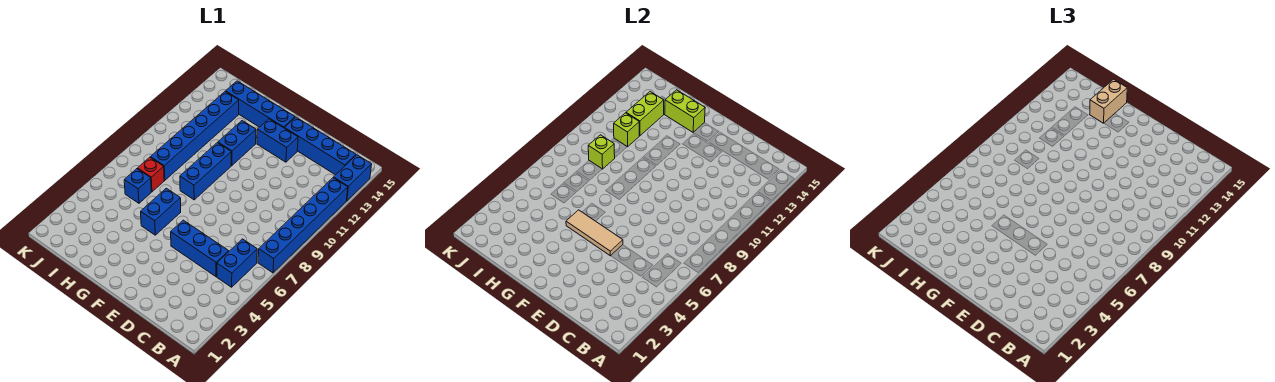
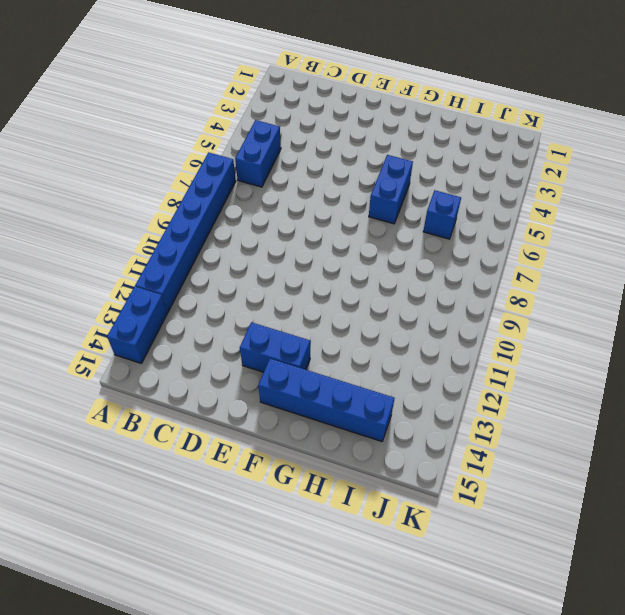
none -> blue brick B14:E14 level 1
none -> blue brick C5:E5 level 1
none -> blue brick G8:G10 level 1

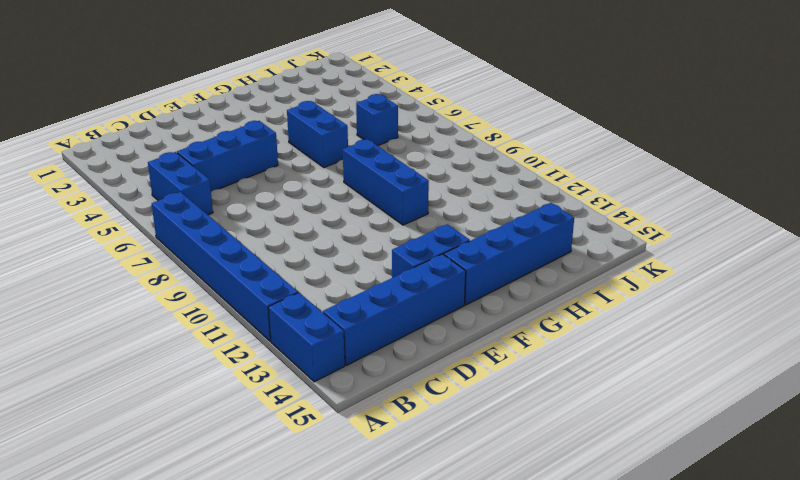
none -> blue brick G11:G12 level 1
none -> red brick I7 level 1
none -> blue brick I8:I13 level 1

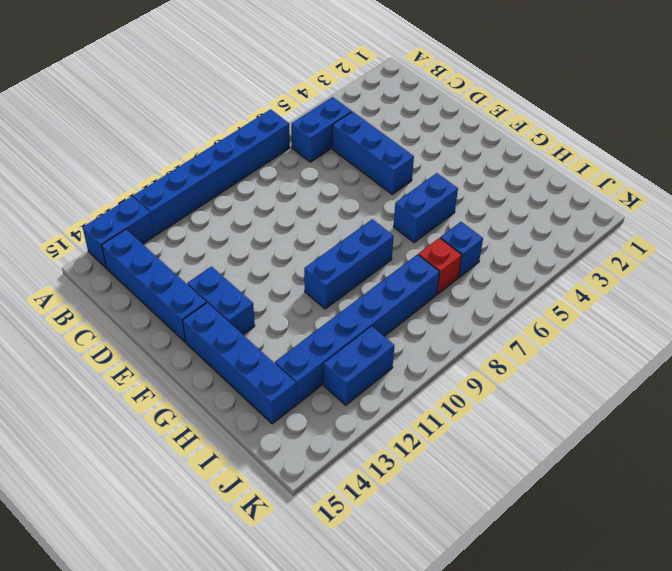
blue brick J11:J12 level 1 -> blue brick G11:G12 level 1
none -> tan tile E5:G5 level 2
none -> lime brick G14:H14 level 2
none -> lime brick I9 level 2

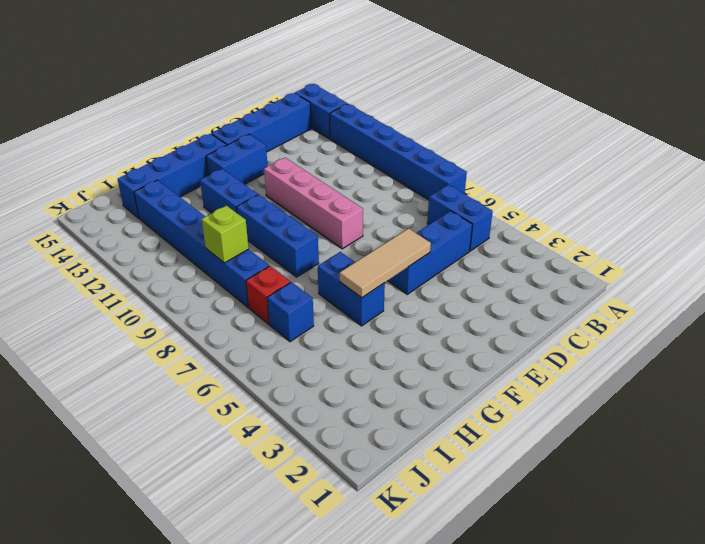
pink brick E8:E11 level 1 -> none
none -> lime brick G14:H14 level 2
none -> lime brick I11 level 2
none -> lime brick I12:I13 level 2

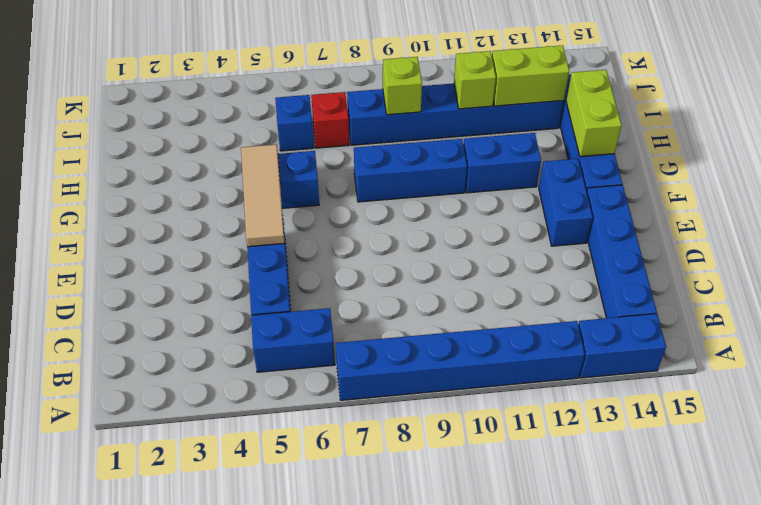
none -> tan brick H14:H15 level 3

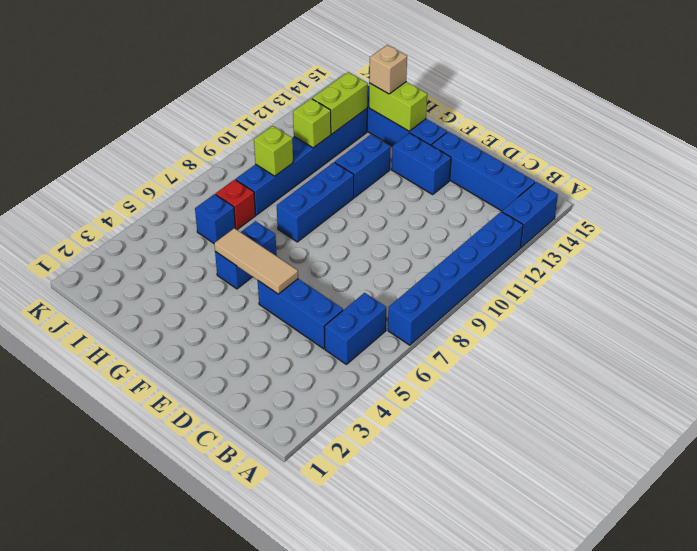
tan brick H14 level 3 -> tan brick H14:H15 level 3

